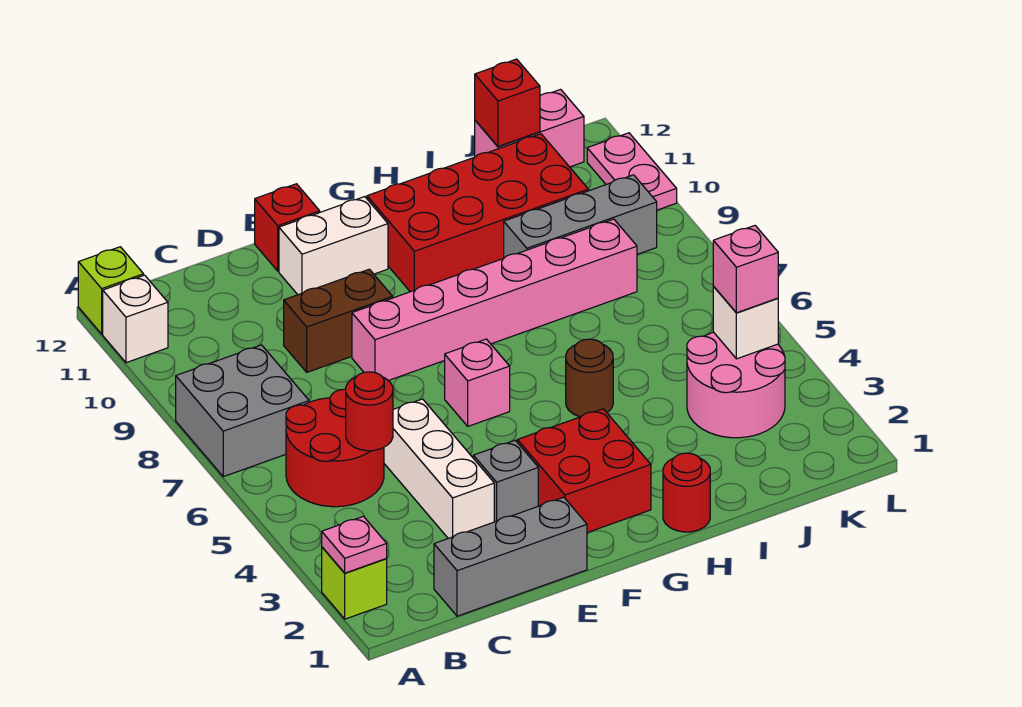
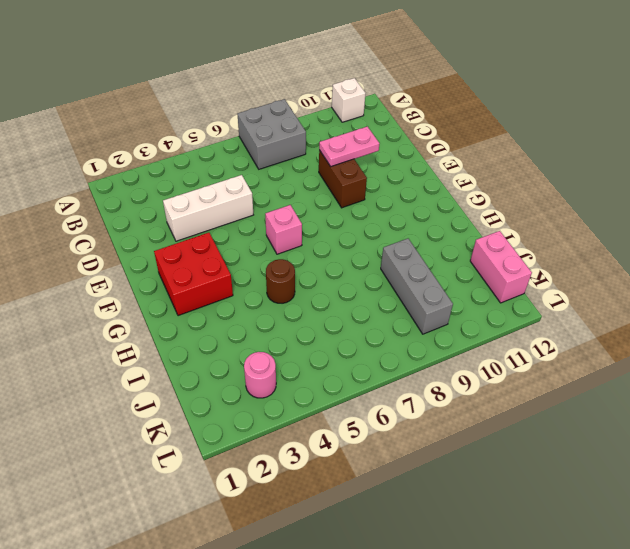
pink plate D9:D10 level 2 -> pink plate L10:L11 level 1
pink round brick K3 level 1 -> pink round brick J3:K4 level 1
none -> lime brick A2 level 1
none -> lime brick A12 level 1
none -> red round brick B5:C6 level 1

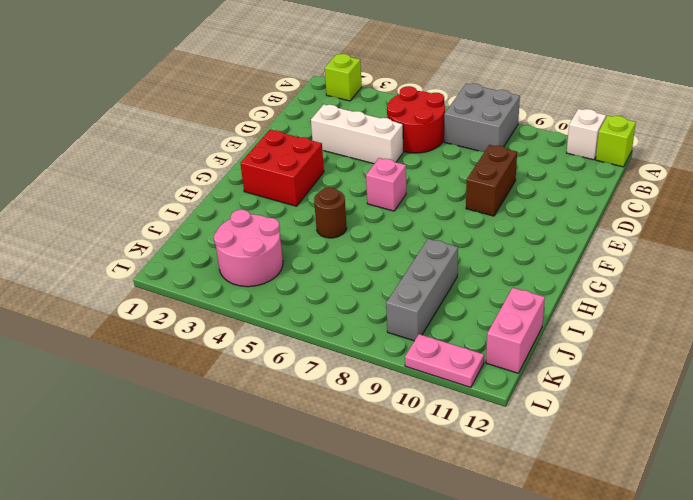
none -> grey brick C1:E1 level 1
none -> grey brick E3 level 1
none -> pink brick E8:J8 level 1

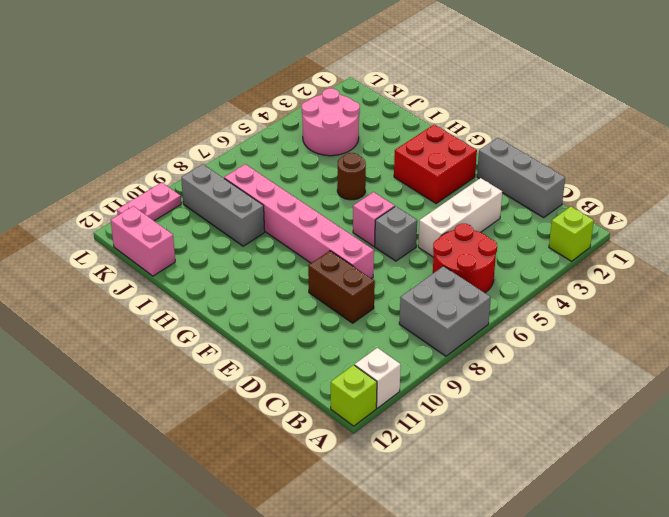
grey brick E6 level 1 -> grey brick E3 level 1
none -> white brick E11:F11 level 1
none -> red brick E12 level 1
none -> red brick G10:J11 level 1

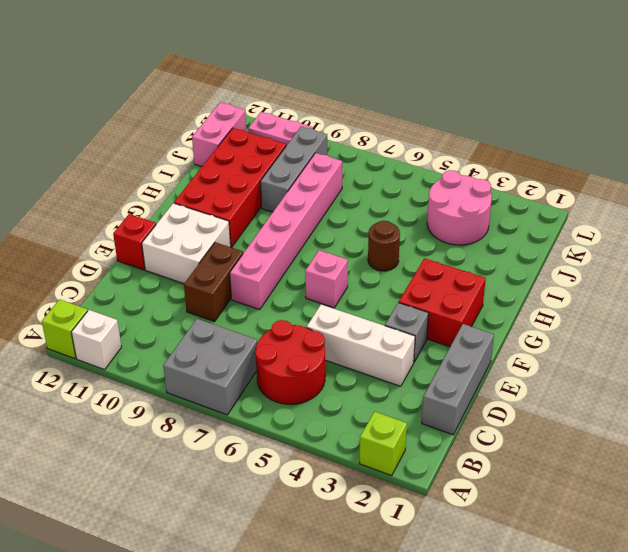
white brick E10:F11 level 1 -> white brick E11:F11 level 1
none -> red round brick H1 level 1
none -> pink plate A2 level 2
none -> red round brick C5 level 2

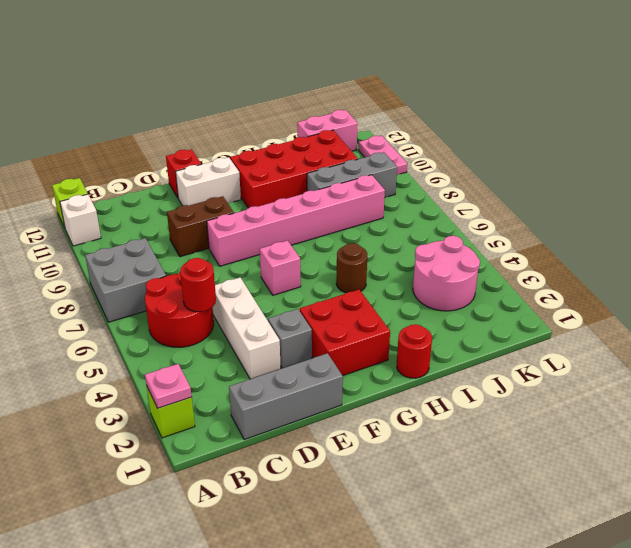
none -> red brick J12 level 2
none -> white brick K4 level 2
none -> pink brick K4 level 3

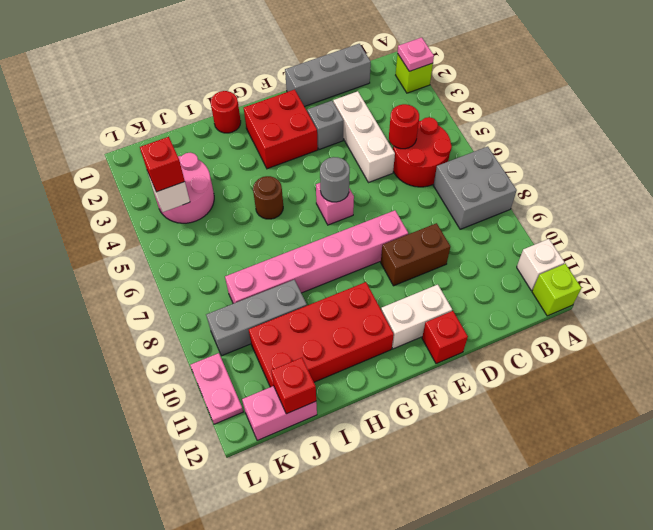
grey round brick F6 level 2 -> none
red brick K4 level 3 -> pink brick K4 level 3

